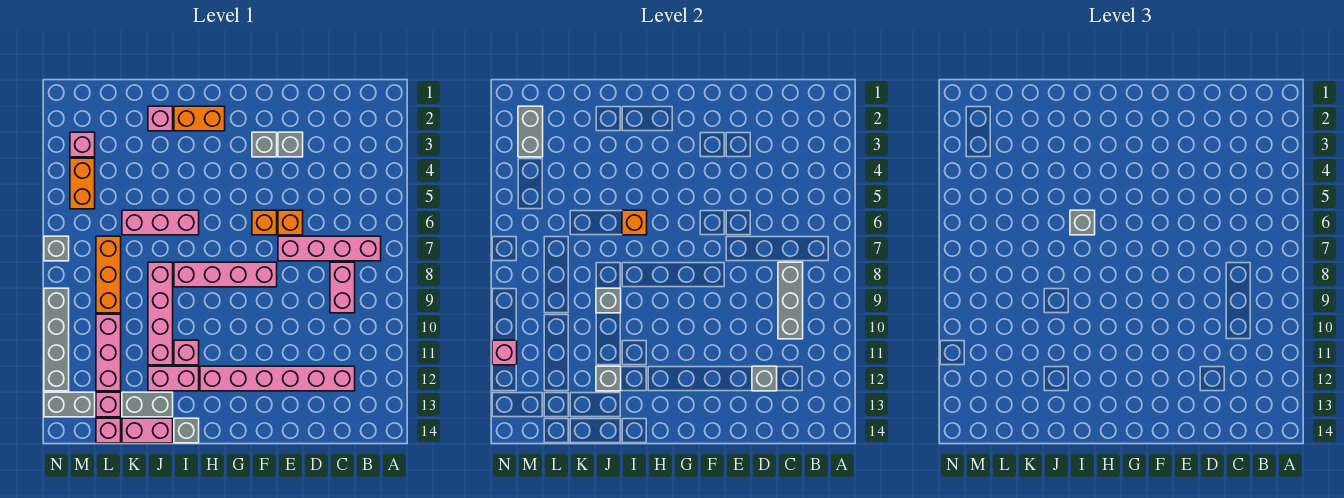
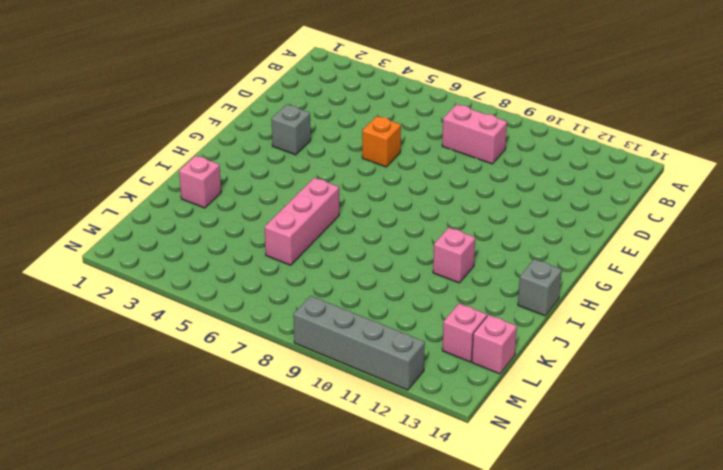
none -> pink brick B7:E7 level 1
none -> pink brick C12:H12 level 1
none -> grey brick E3 level 1
none -> orange brick F6 level 1

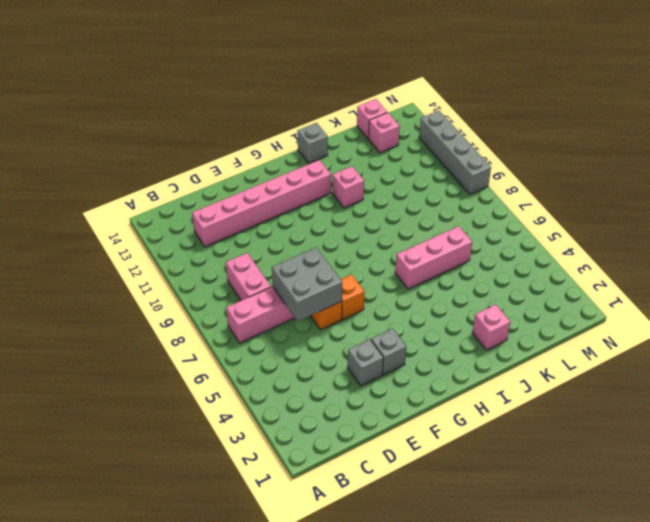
grey brick D6:E7 level 2 -> none
none -> pink brick F8:I8 level 1
none -> orange brick H2:I2 level 1
none -> pink brick I12:J12 level 1
none -> pink brick J8:J11 level 1

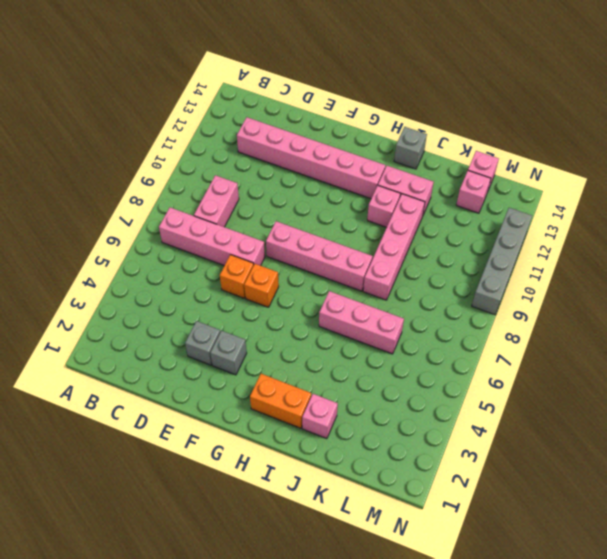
none -> grey brick J13:K13 level 1
none -> pink brick J14:K14 level 1
none -> orange brick L7:L9 level 1
none -> pink brick L10:L12 level 1

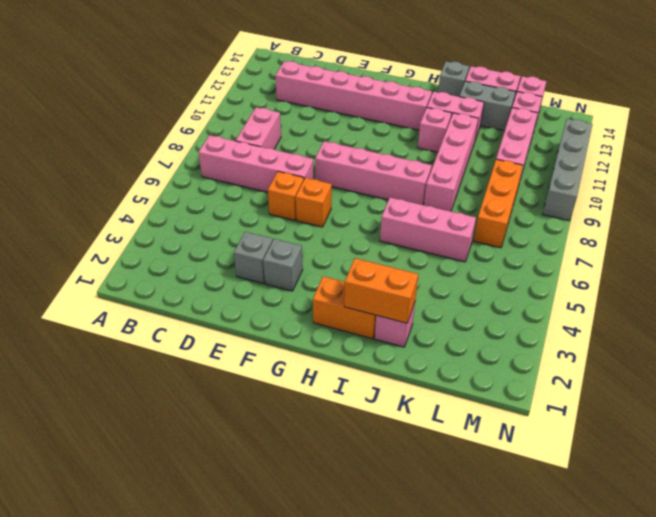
orange brick I2:J2 level 2 -> orange brick M4:M5 level 1
none -> pink brick M3 level 1
none -> grey brick M13:N13 level 1
none -> grey brick N7 level 1
none -> grey brick C8:C10 level 2

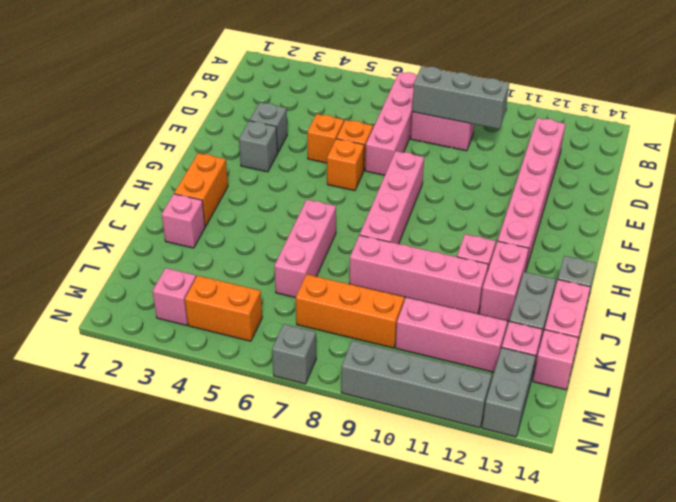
orange brick E5 level 1 -> orange brick I6 level 2
none -> grey brick D12 level 2
none -> grey brick J9 level 2
none -> grey brick J12 level 2
none -> grey brick M2:M3 level 2

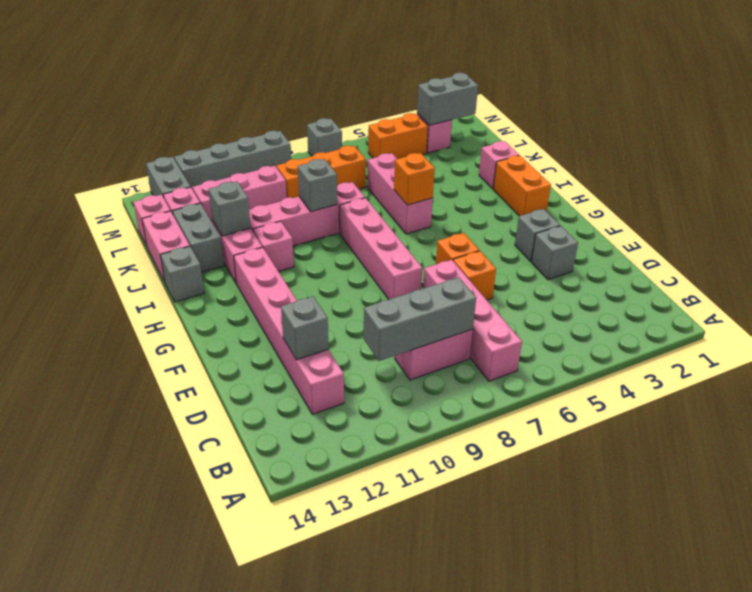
none -> pink brick N11 level 2
none -> grey brick I6 level 3

